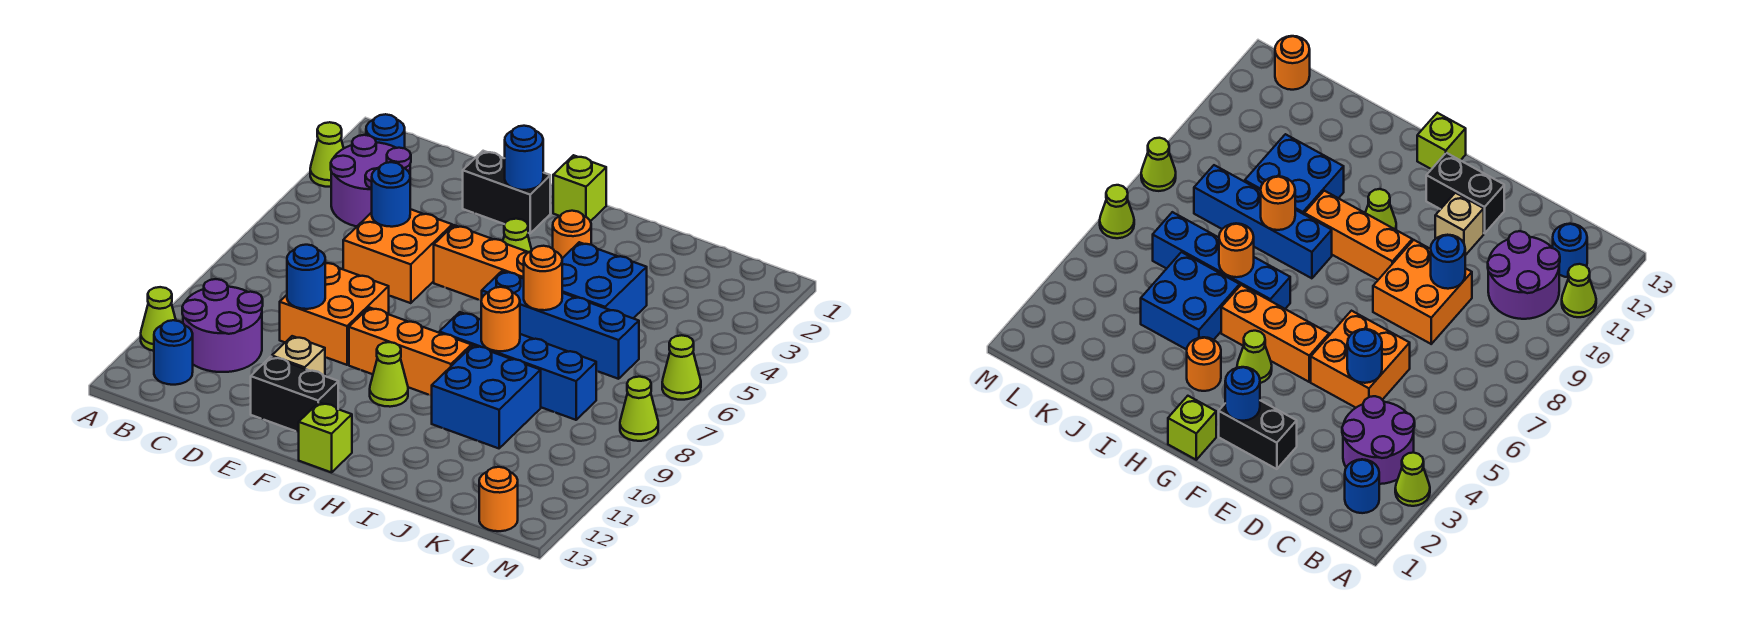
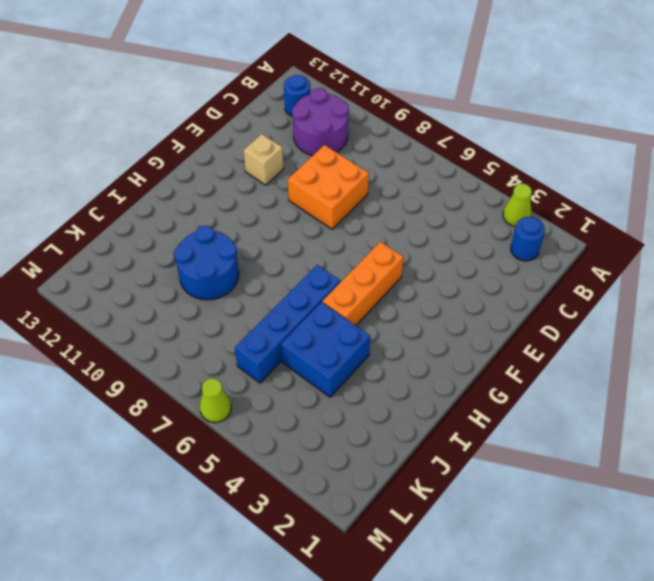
blue round brick I9:J10 level 1 -> blue brick I9:J10 level 1
none -> lime cone A11 level 1
none -> purple round brick B3:C4 level 1
none -> orange brick D5:E6 level 1
none -> black brick E2:F2 level 1

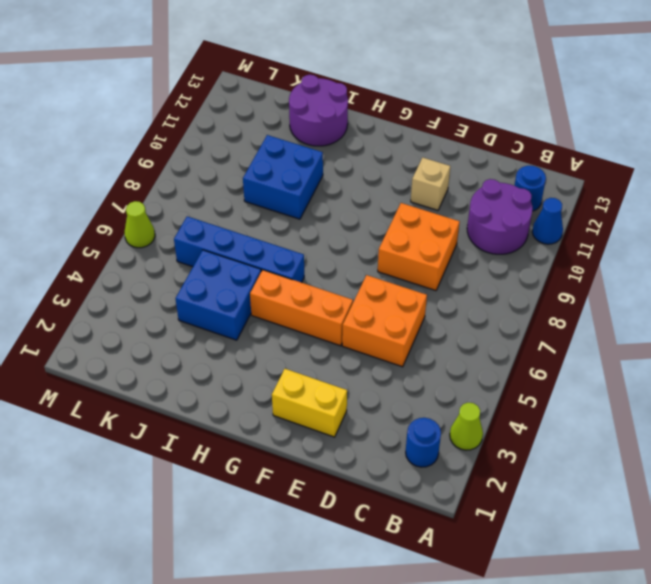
blue cone A11 level 1 -> lime cone A11 level 1
yellow brick E2:F2 level 1 -> black brick E2:F2 level 1
purple round brick I12:J13 level 1 -> purple round brick B3:C4 level 1
none -> black brick E12:F12 level 1
none -> orange brick F9:H9 level 1
none -> lime brick G1 level 1
none -> lime cone G4 level 1

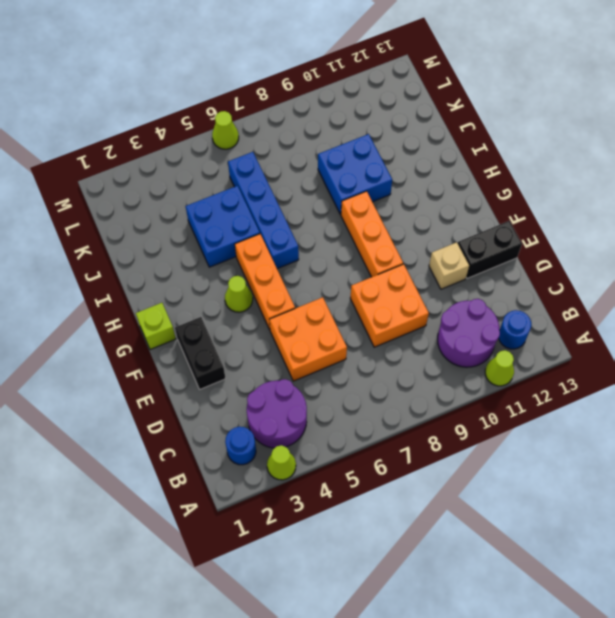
black brick E12:E13 level 1 -> black brick E12:F12 level 1
none -> lime cone G10 level 1
none -> lime brick G13 level 1
none -> orange round brick H3 level 1
none -> blue brick H8:K8 level 1

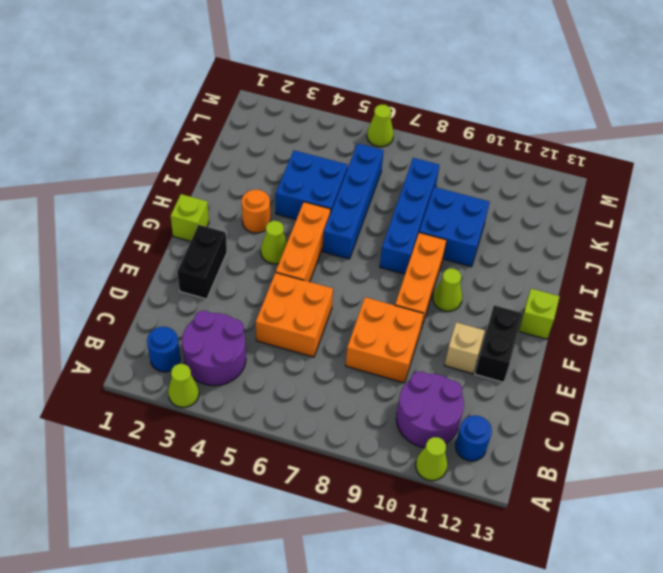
none -> orange round brick L13 level 1
none -> lime cone M8 level 1
none -> blue round brick D5 level 2
none -> blue round brick D9 level 2

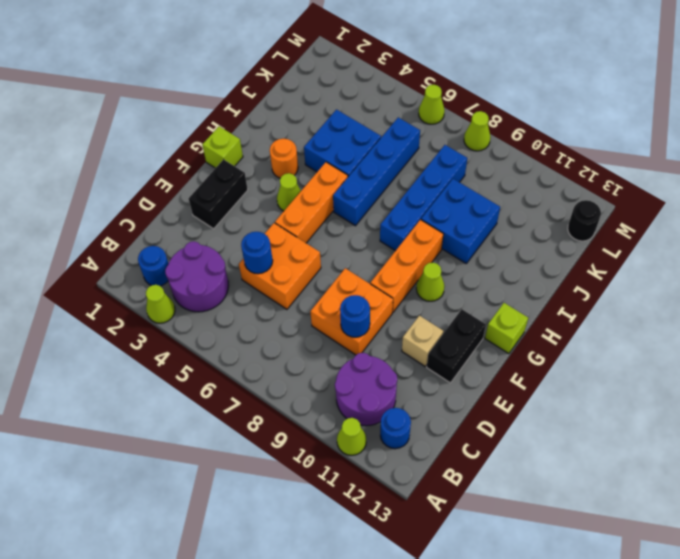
black round brick L13 level 1 -> orange round brick L13 level 1
none -> blue round brick F2 level 2
none -> orange round brick I6 level 2
none -> orange round brick I8 level 2

